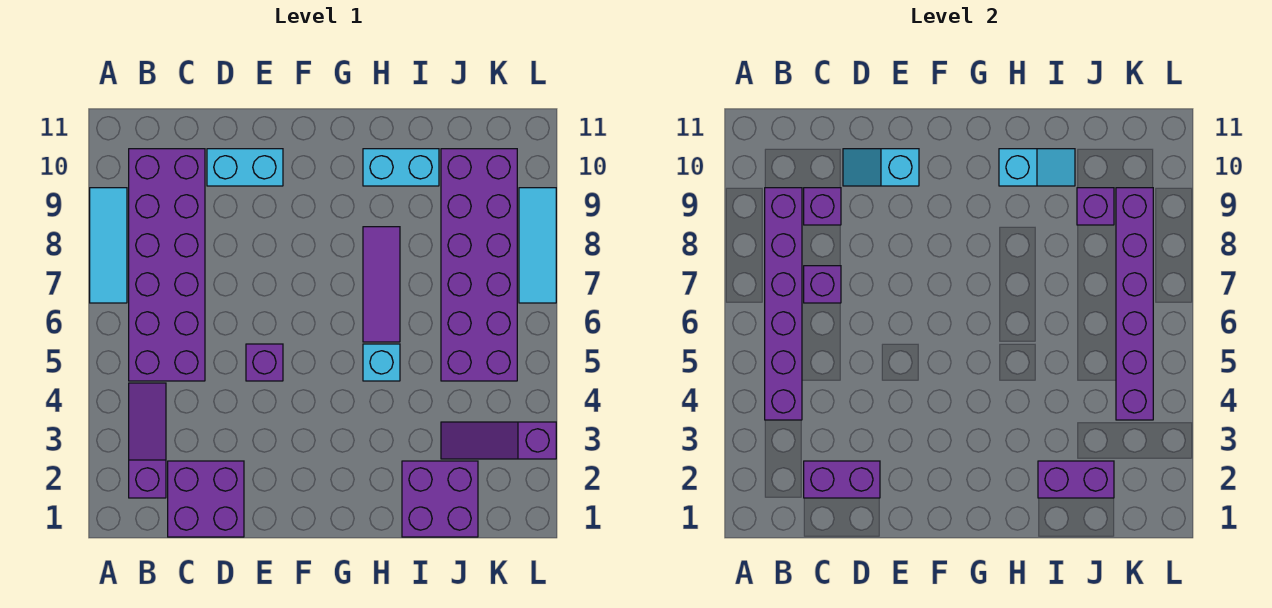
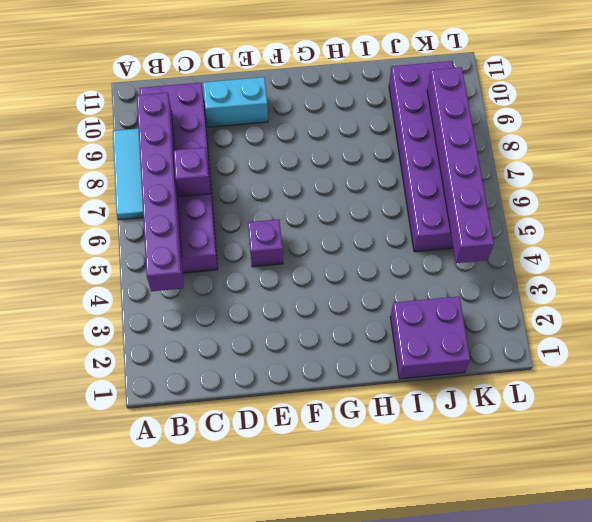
none -> purple slope B2:B4 level 1 top 2
none -> purple brick C1:D2 level 1
none -> cyan brick H5 level 1

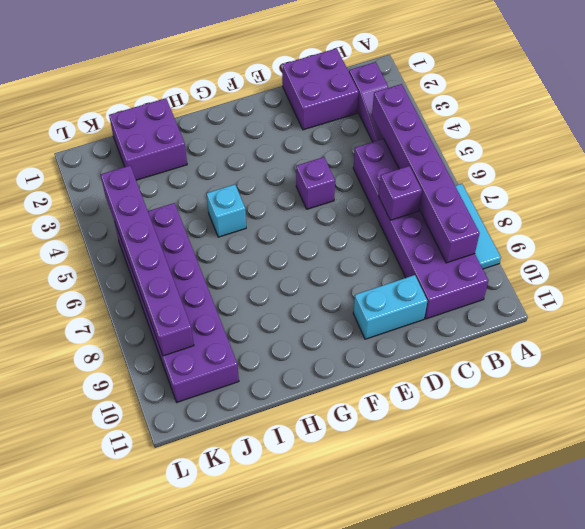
none -> purple tile H6:H8 level 1
none -> cyan brick H10:I10 level 1
none -> purple slope J3:L3 level 1 top L

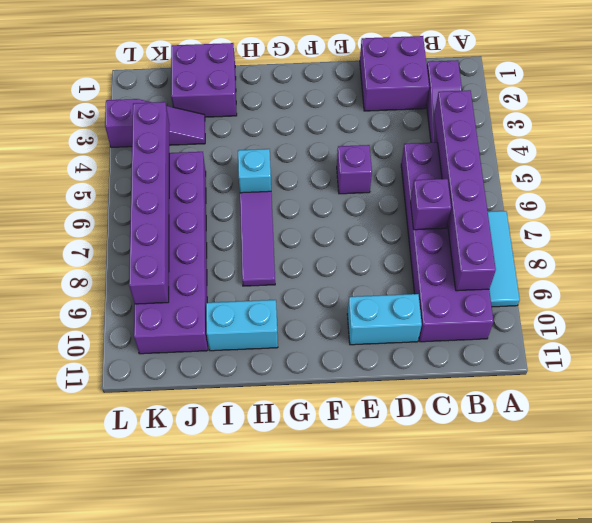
none -> cyan tile L7:L9 level 1
none -> purple brick C2:D2 level 2
none -> purple brick C9 level 2

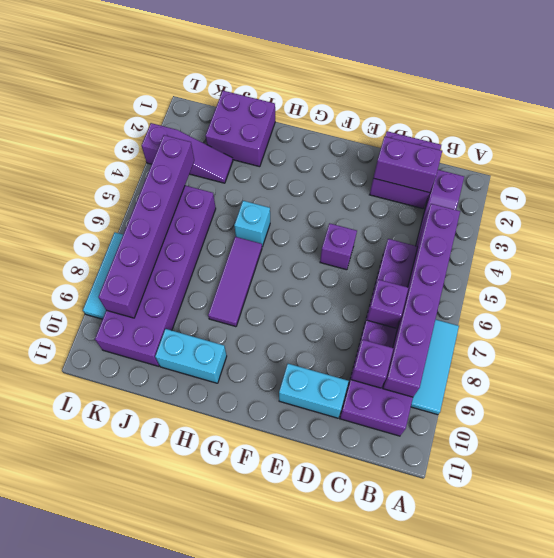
none -> cyan slope D10:E10 level 2 top E
none -> cyan slope H10:I10 level 2 top H
none -> purple brick I2:J2 level 2

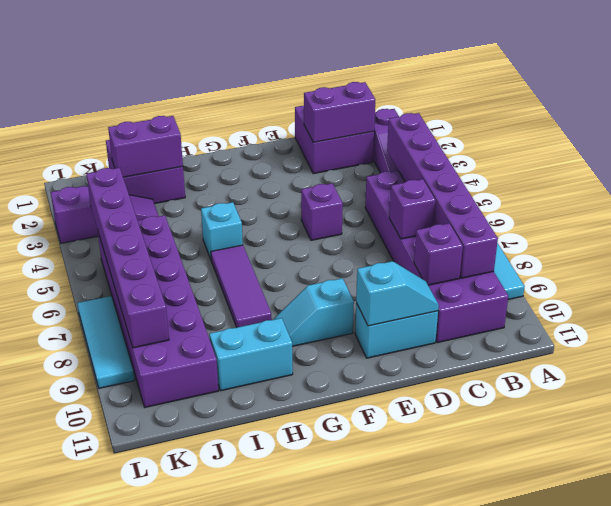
cyan slope F9:G9 level 1 top F -> cyan slope H10:I10 level 2 top H
none -> purple brick J9 level 2

